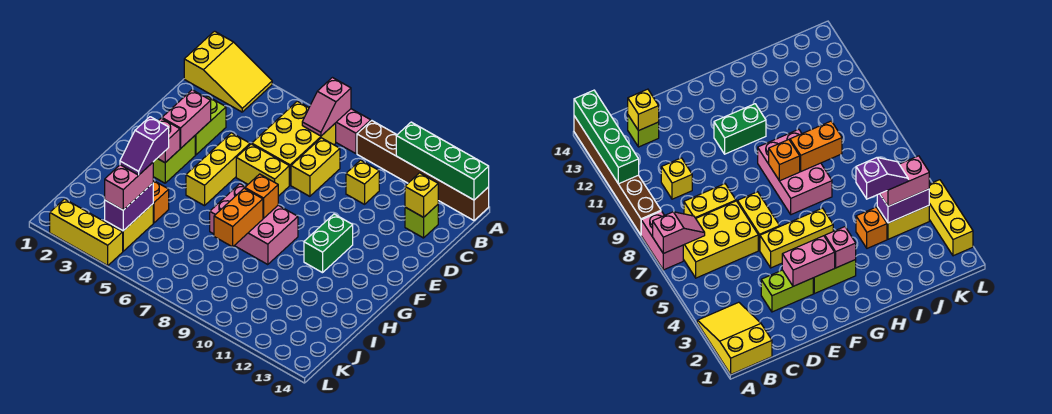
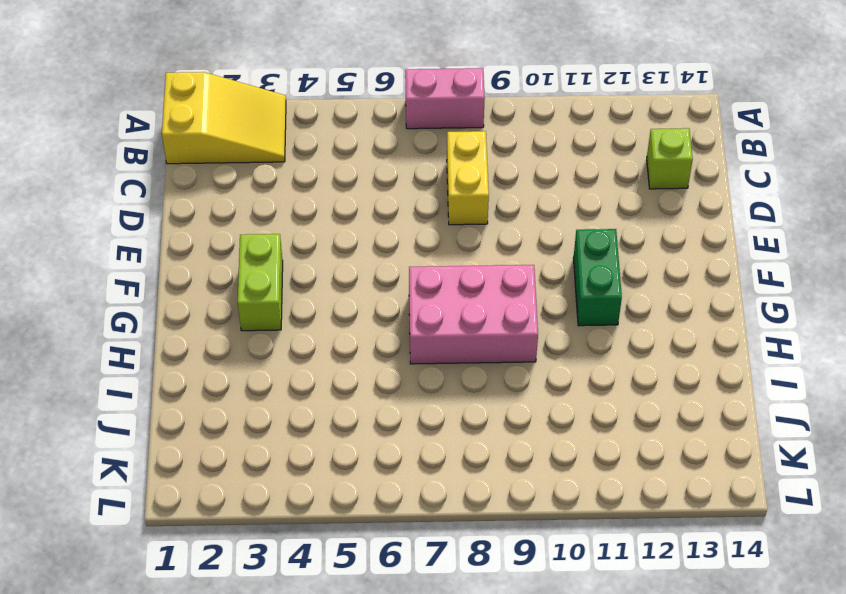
none -> brown brick A9:A14 level 1
none -> yellow brick B6:D7 level 1
none -> yellow brick C10 level 1

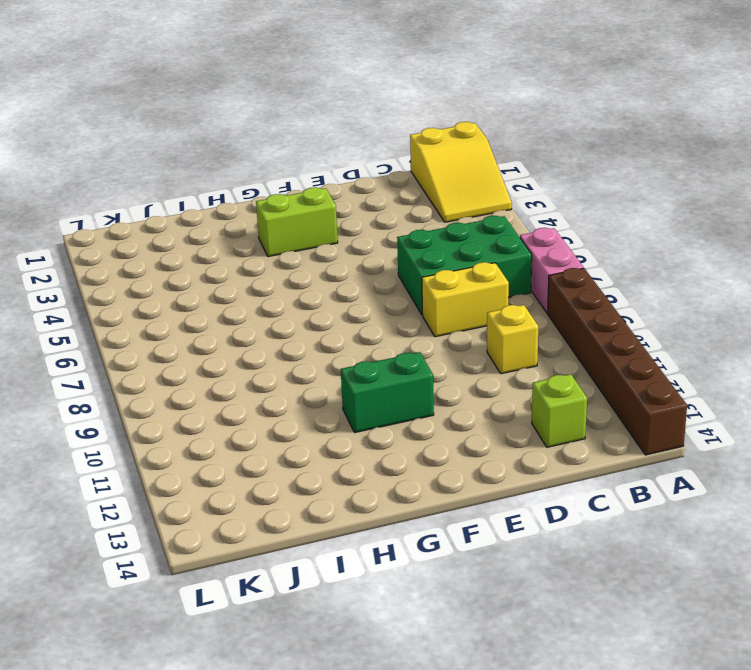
green brick B6:D7 level 1 -> yellow brick B6:D7 level 1
none -> lime brick D3:E3 level 1
none -> yellow brick E5:G5 level 1
none -> yellow brick E6:E7 level 1

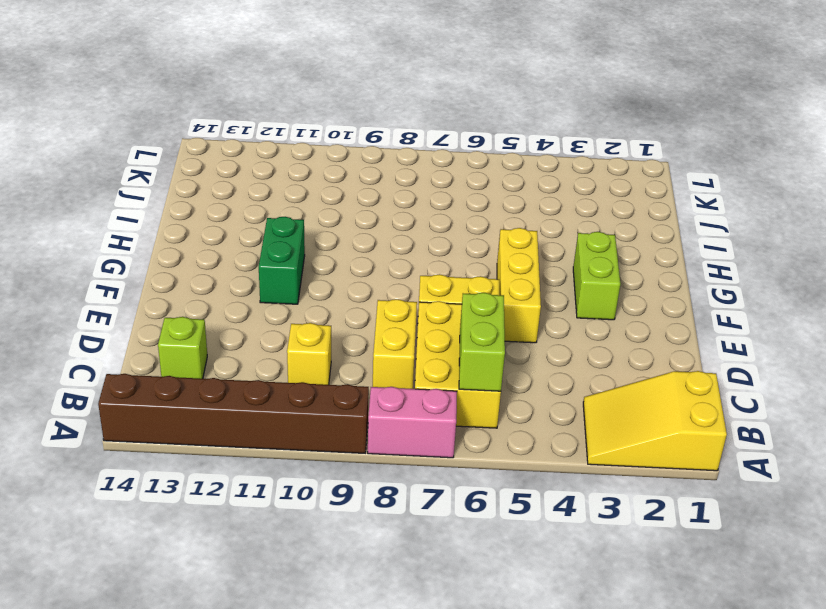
lime brick B6:C6 level 2 -> lime brick D3:E3 level 1
none -> pink brick G7:H9 level 1
none -> orange brick I4 level 1
none -> yellow brick J4:K4 level 1

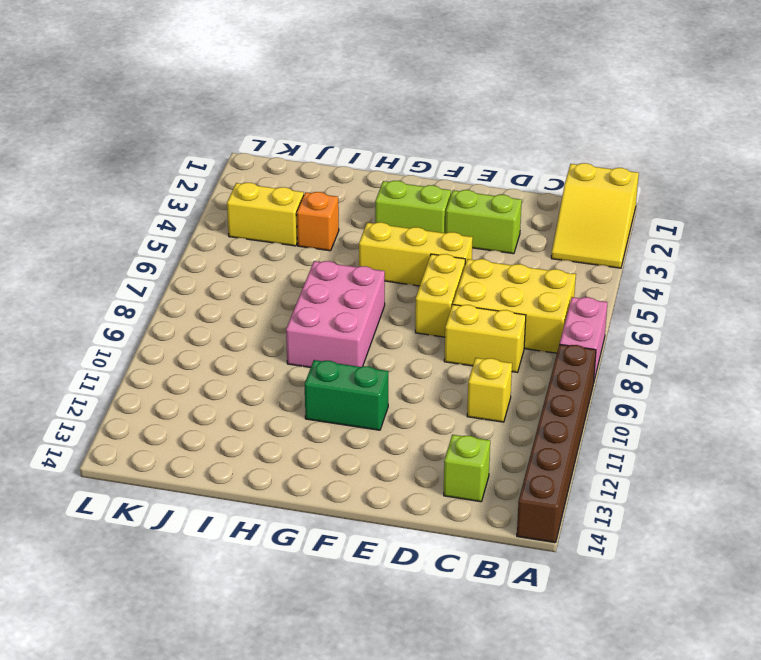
none -> yellow brick L2:L4 level 1
none -> pink slope A7:B7 level 2 top A
none -> green brick A11:A14 level 2

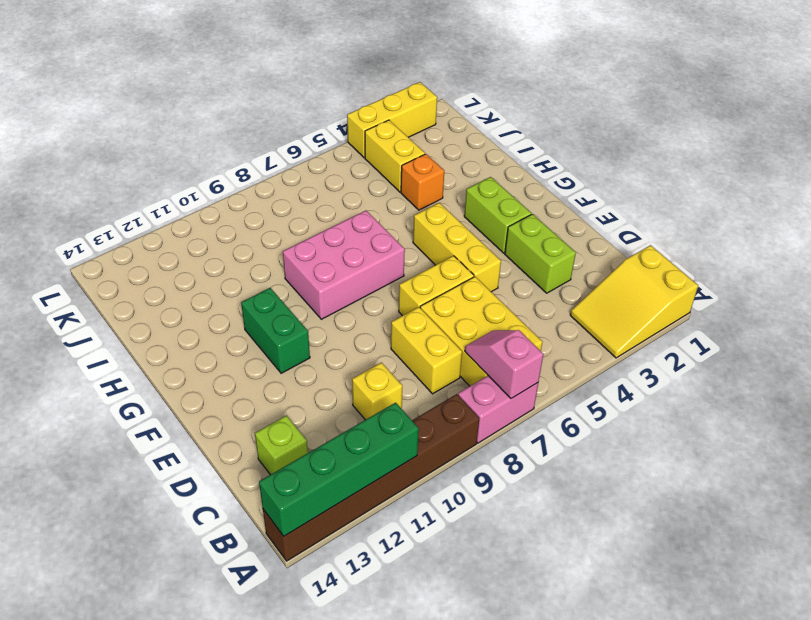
none -> yellow brick C13 level 2
none -> pink brick E3:F3 level 2
none -> pink brick G3 level 2

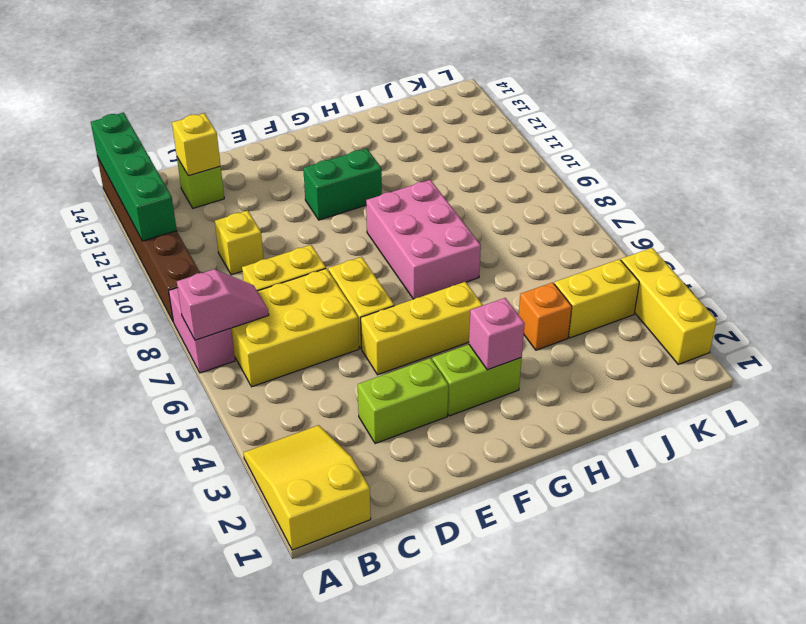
none -> pink brick E3:F3 level 2
none -> orange brick G8 level 2
none -> orange brick H8:I8 level 2

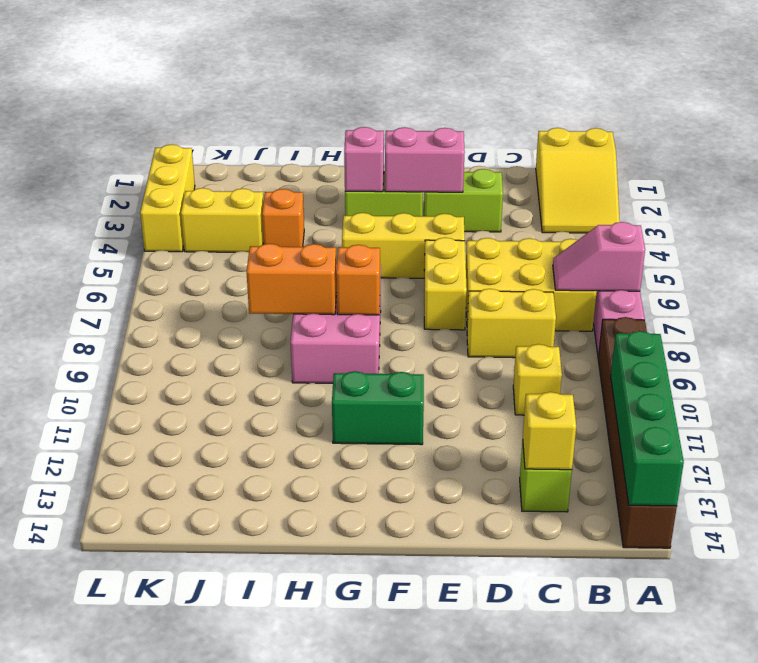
none -> purple brick J4:K4 level 2
none -> pink brick J4:K4 level 3
none -> purple slope I4:J4 level 4 top I

